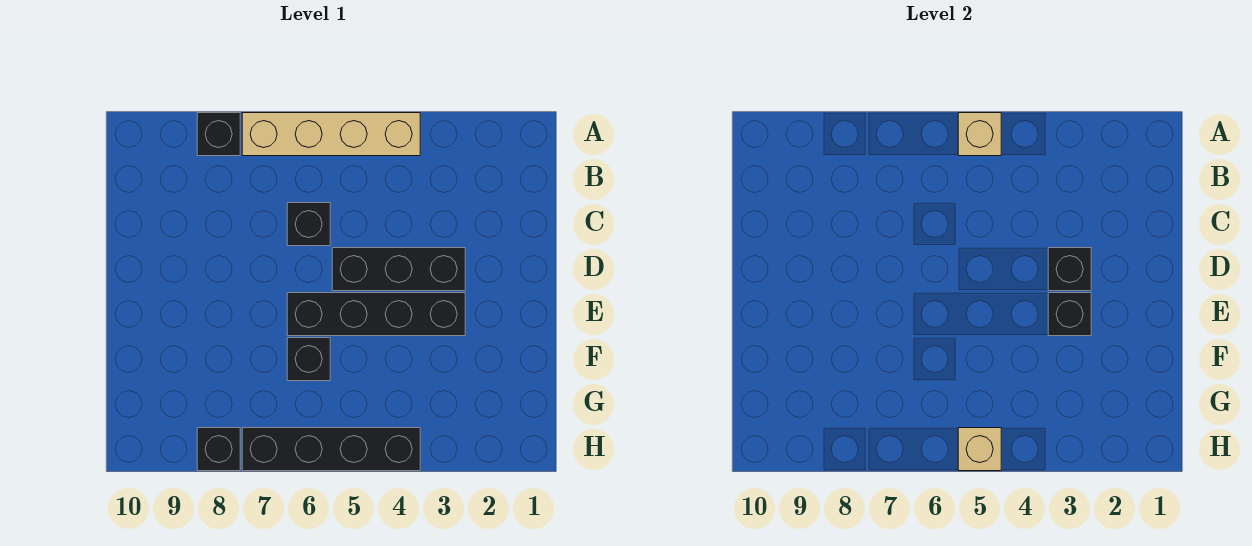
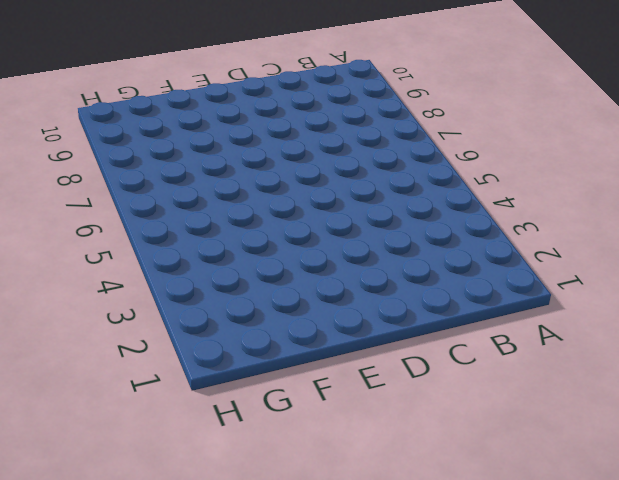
none -> tan brick A4:A7 level 1
none -> black brick A8 level 1
none -> black brick C6 level 1

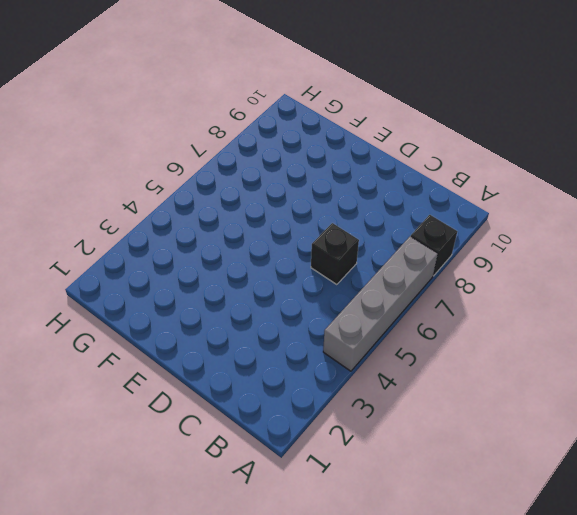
grey brick A4:A7 level 1 -> tan brick A4:A7 level 1
none -> black brick D3:D5 level 1
none -> black brick E3:E6 level 1
none -> black brick F6 level 1

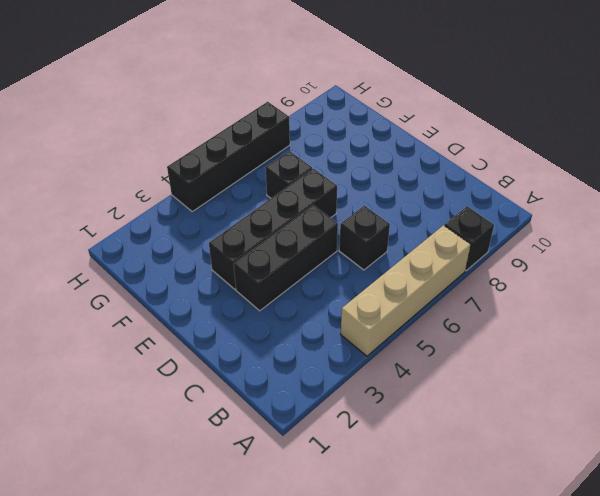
none -> black brick H8 level 1
none -> tan brick A5 level 2
none -> black brick D3 level 2

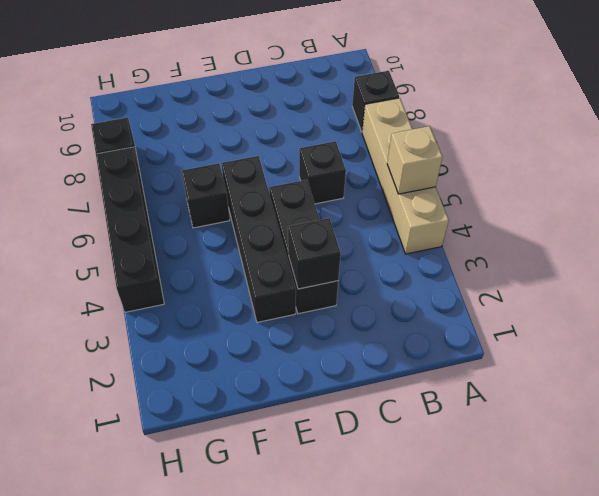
none -> black brick E3 level 2
none -> tan brick H5 level 2

